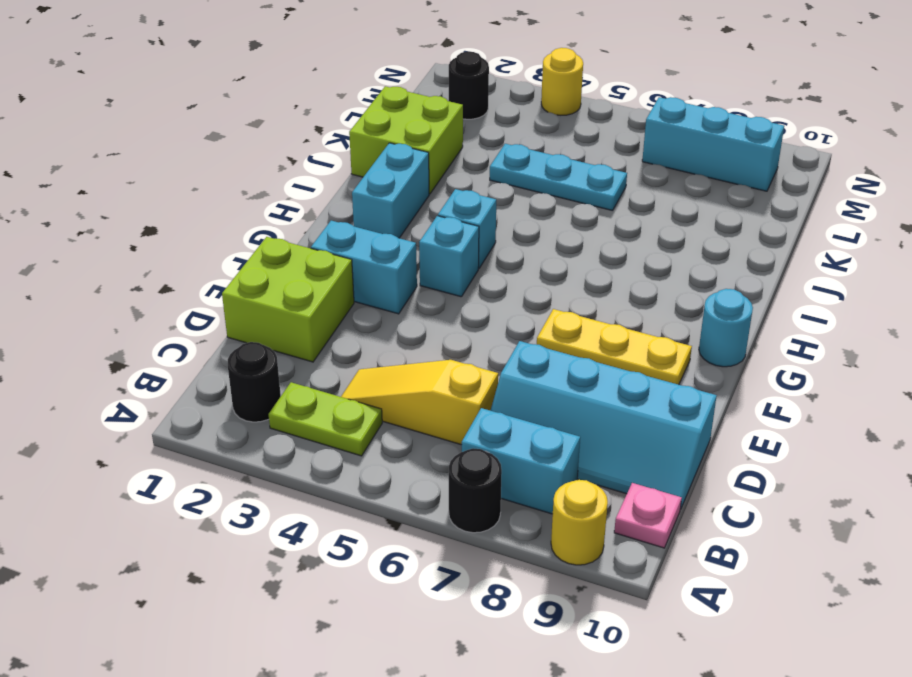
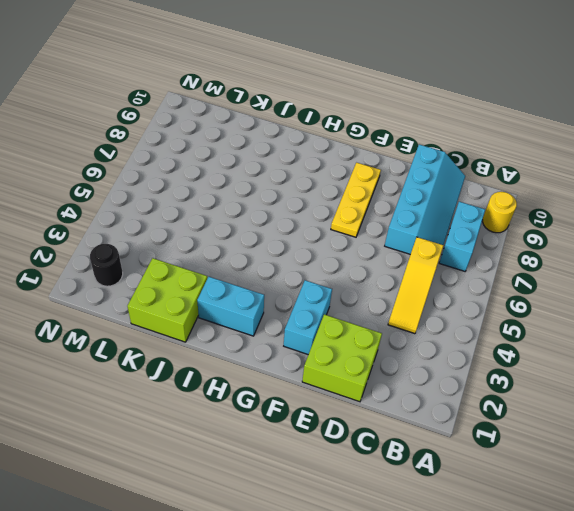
none -> black round brick A7 level 1
none -> black round brick B2 level 1
none -> lime plate B3:B4 level 1

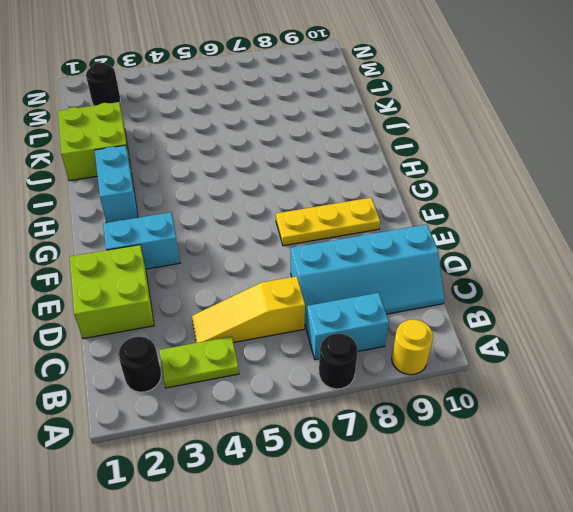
none -> pink plate B10 level 1
none -> cyan brick G4 level 1
none -> cyan round brick G10 level 1

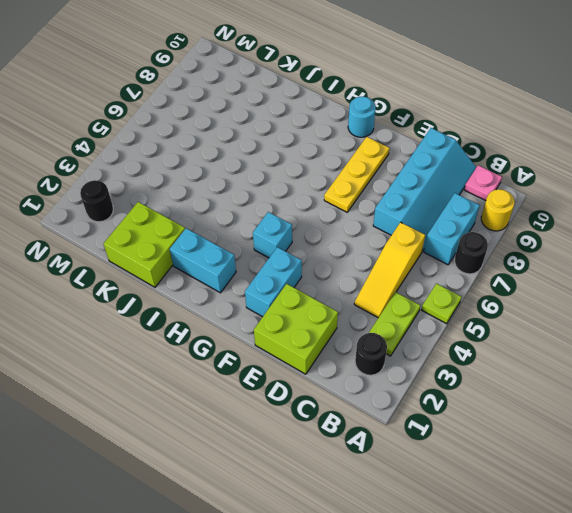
lime plate A5 level 1 -> none
none -> cyan brick H4 level 1
none -> cyan plate K4:K6 level 1
none -> cyan brick M7:M9 level 1

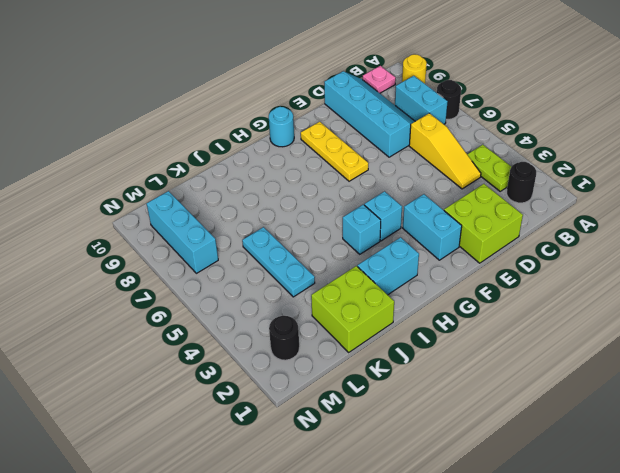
none -> yellow round brick N4 level 1

